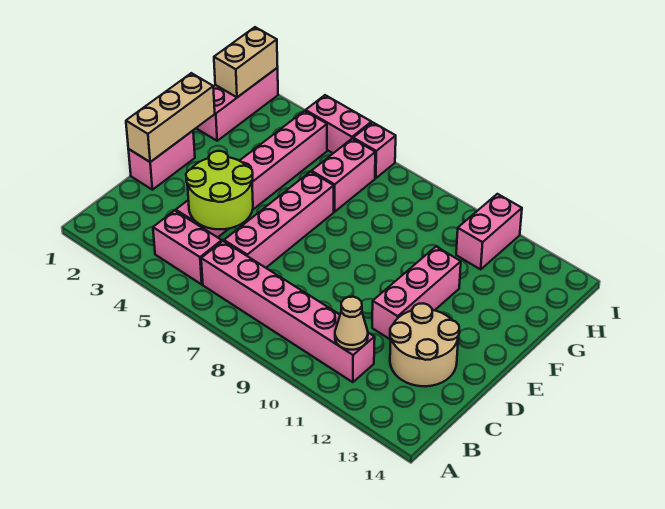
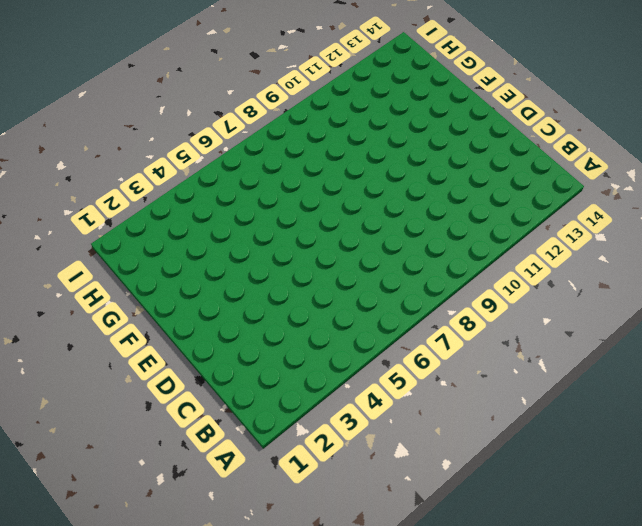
none -> pink brick B4:B5 level 1
none -> pink brick B6:B11 level 1
none -> pink brick C4:H4 level 1

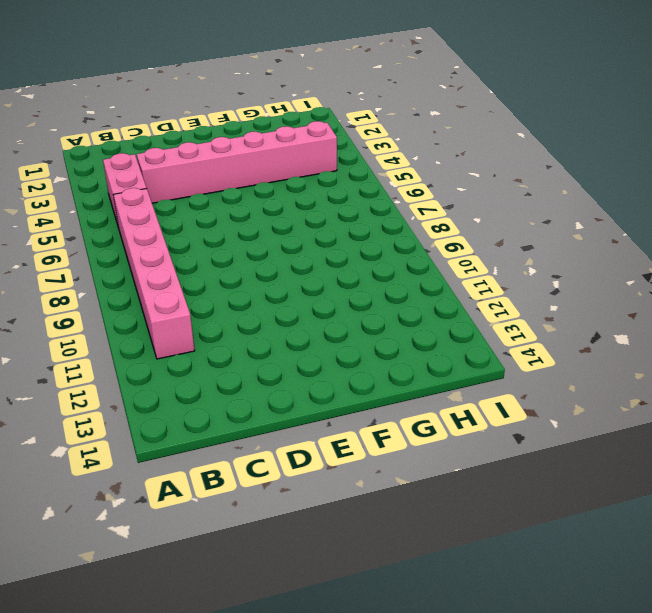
none -> pink brick C6:F6 level 1
none -> tan round brick C12:D13 level 1
none -> pink brick D1:E1 level 1

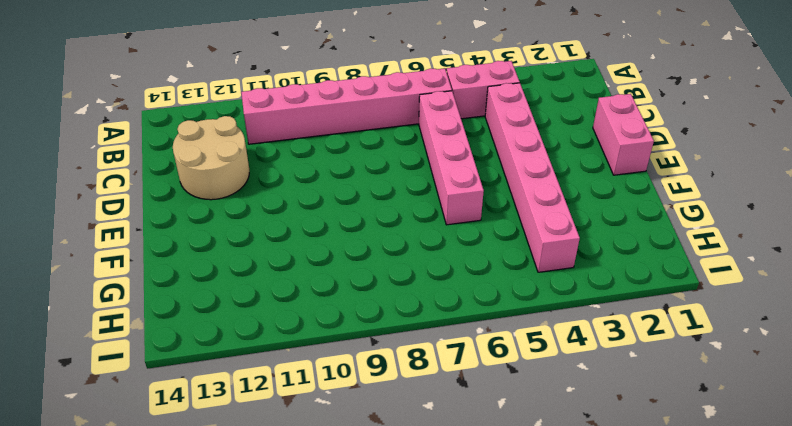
none -> pink brick D11:F11 level 1
none -> pink brick G1:I1 level 1
none -> pink brick G6:H6 level 1

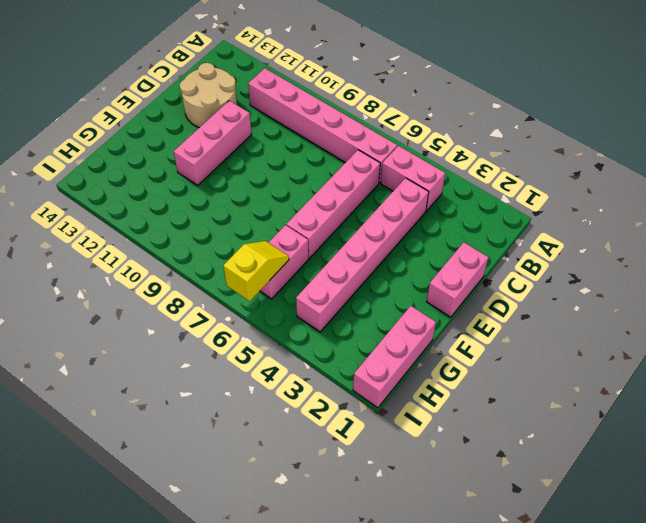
yellow slope H6:I6 level 2 top I -> none
none -> pink brick H11:I11 level 1
none -> pink brick I4:I5 level 1
none -> pink brick I6 level 1

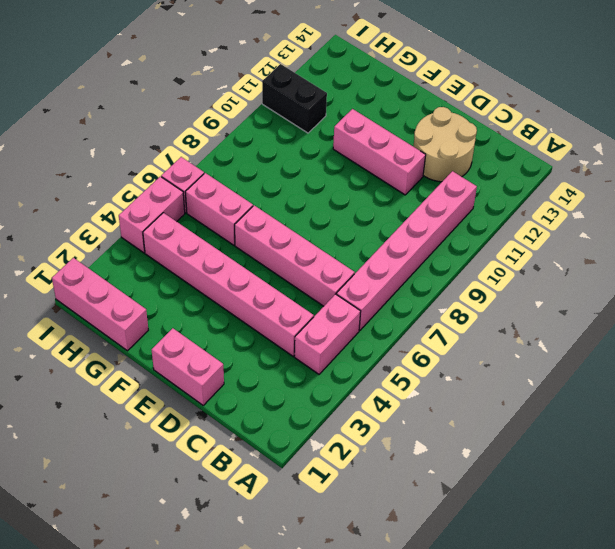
black brick H11:I11 level 1 -> pink brick H11:I11 level 1
none -> tan cone B11 level 2
none -> lime round brick C4:D5 level 2
none -> tan brick D1:F1 level 2

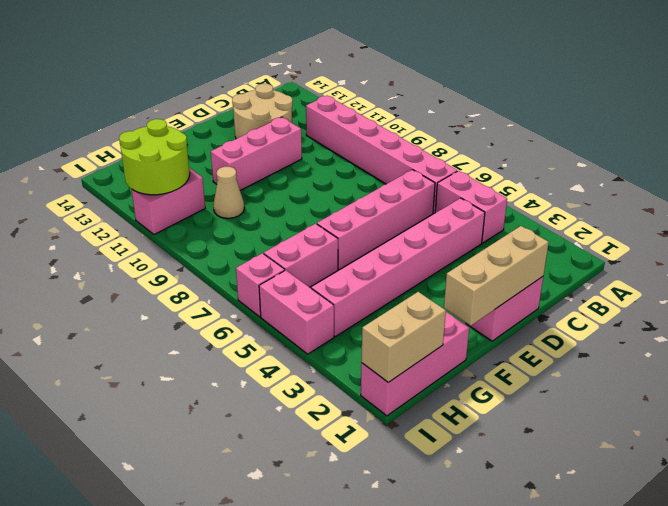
tan cone G10 level 1 -> tan cone B11 level 2
lime round brick H11:I12 level 2 -> lime round brick C4:D5 level 2

